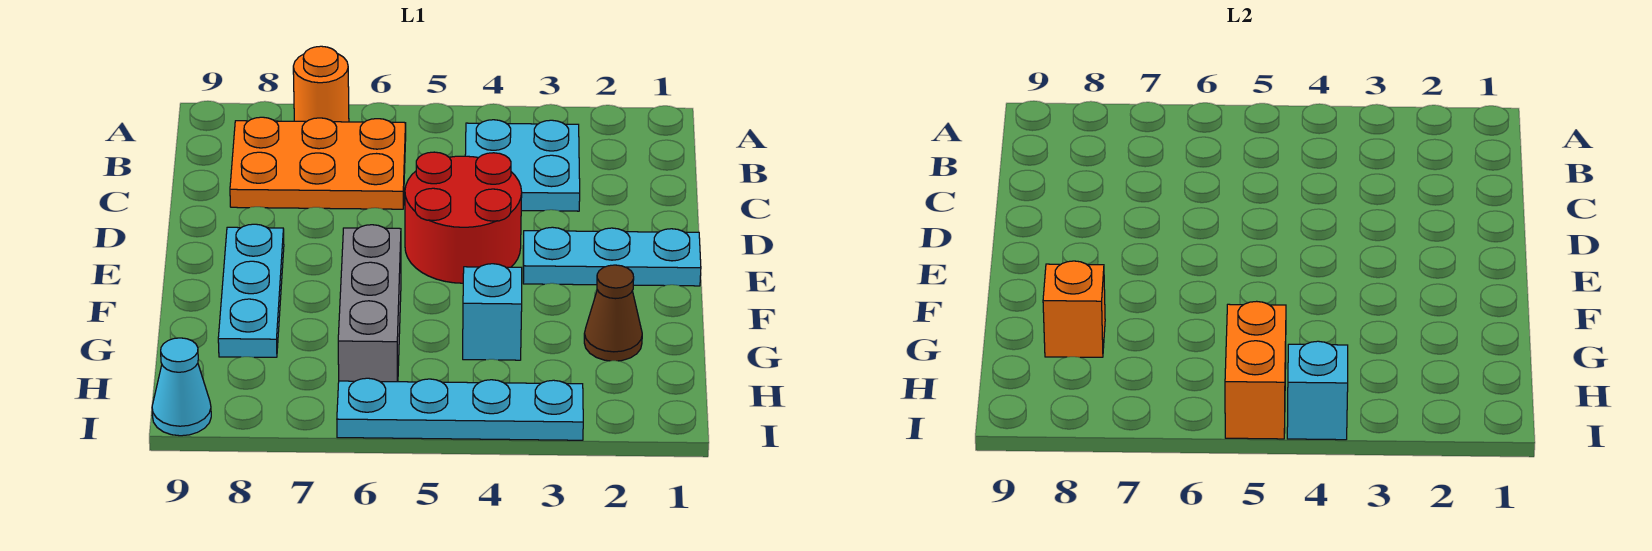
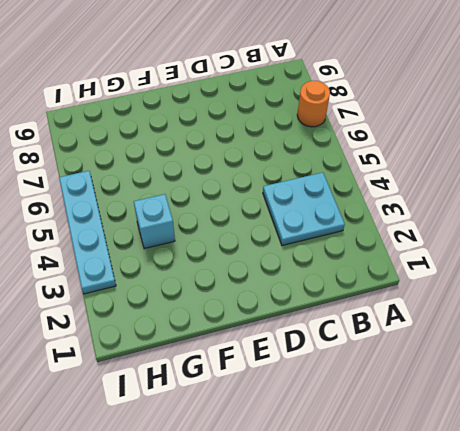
none -> orange plate B6:C8 level 1
none -> red round brick D4:E5 level 1
none -> cyan plate E1:E3 level 1

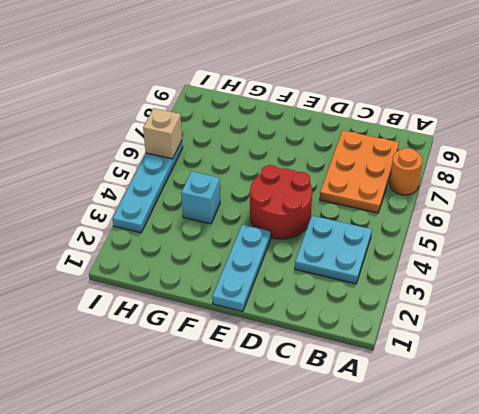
tan brick I6 level 2 -> none
none -> cyan plate E8:G8 level 1
none -> grey brick F6:H6 level 1
none -> brown cone G2 level 1

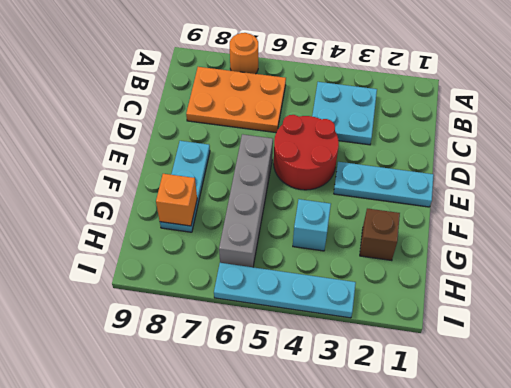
grey brick E6:H6 level 1 -> grey brick F6:H6 level 1
brown brick G2 level 1 -> brown cone G2 level 1
none -> cyan cone I9 level 1
none -> orange brick H5:I5 level 2
none -> cyan brick I4 level 2

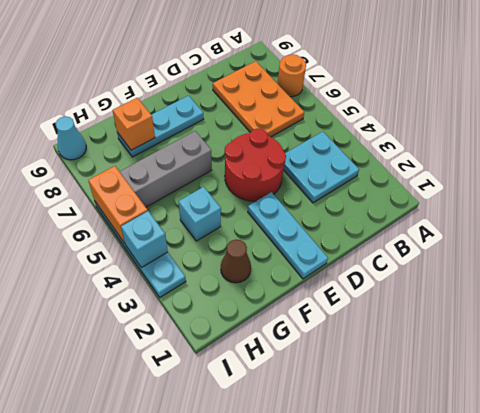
orange brick I5:I6 level 2 -> orange brick H5:I5 level 2

